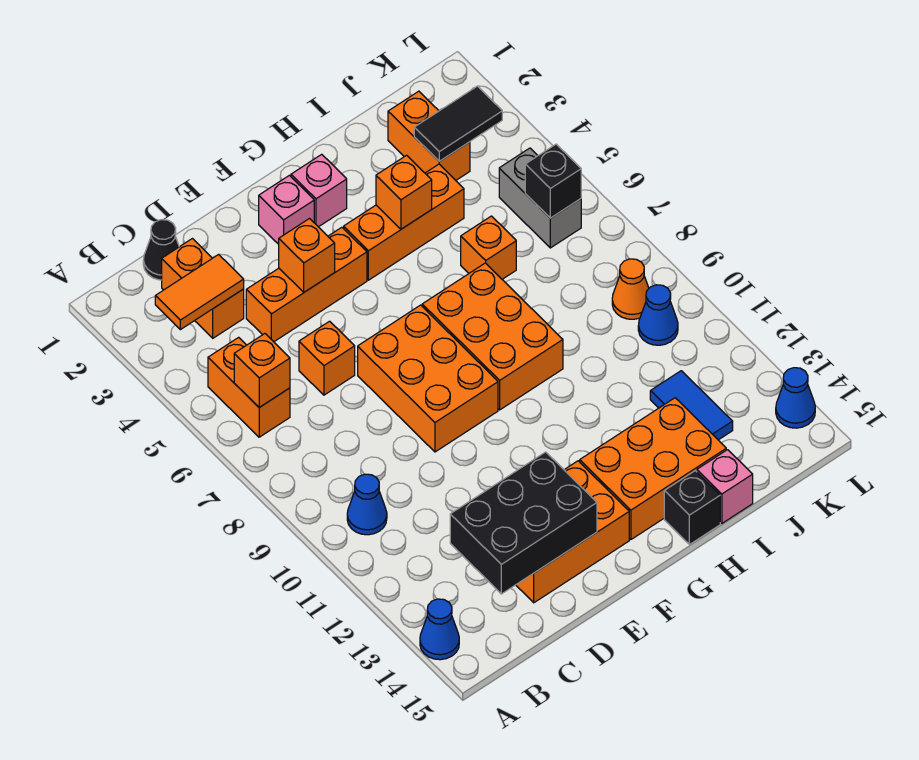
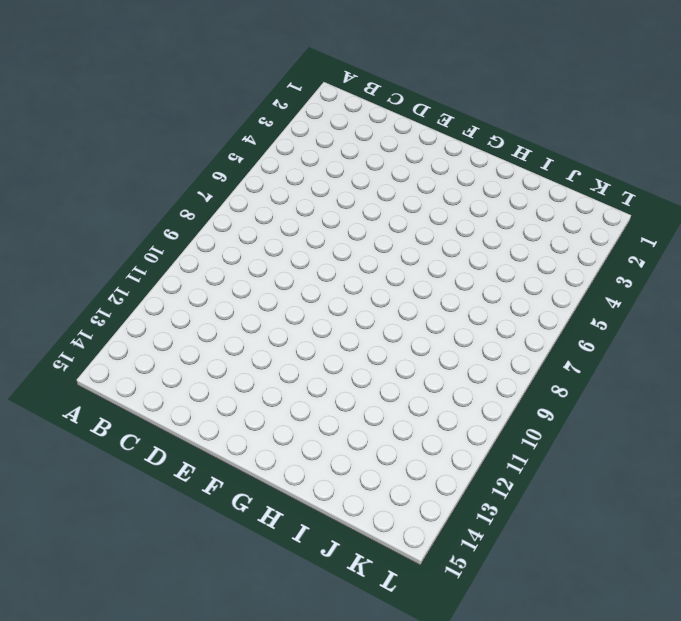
none -> blue cone A14 level 1
none -> orange brick B5:B6 level 1
none -> blue cone B10 level 1
none -> black cone C1 level 1

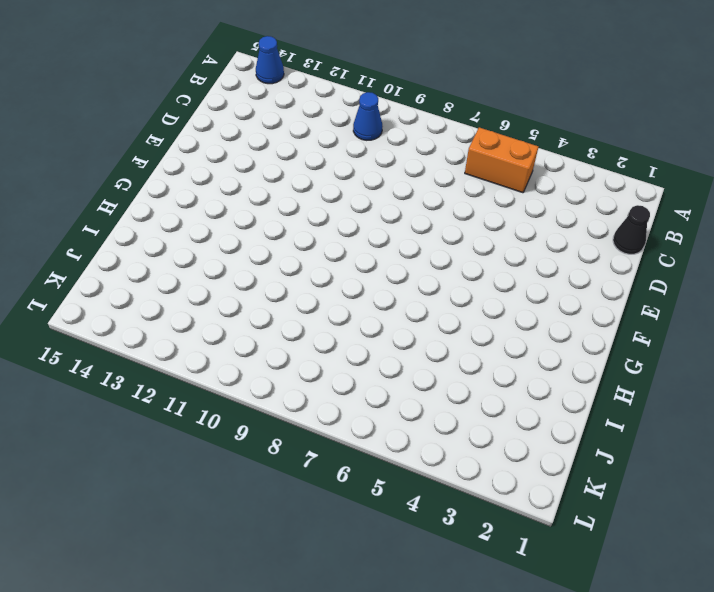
none -> orange brick C2:C3 level 1
none -> orange brick D4:F4 level 1
none -> orange brick D6 level 1
none -> orange brick D13:F14 level 1

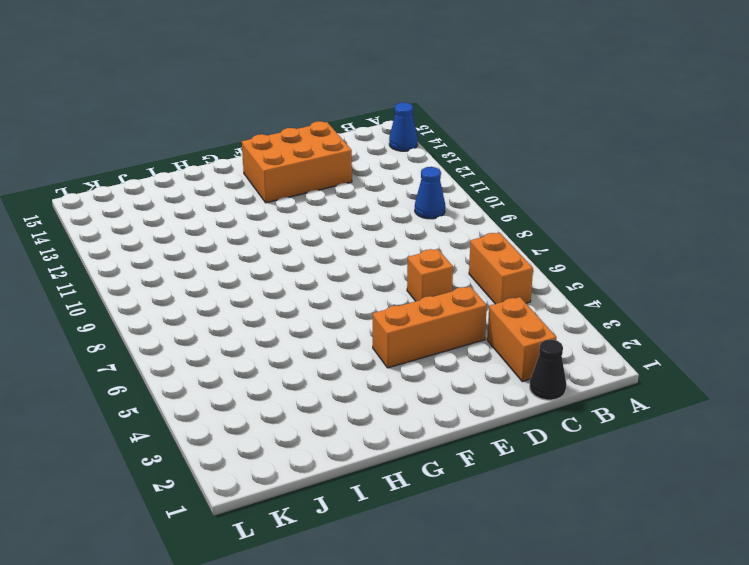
none -> orange brick E7:F9 level 1
none -> pink brick F2 level 1
none -> pink brick G2 level 1
none -> orange brick G4:I4 level 1

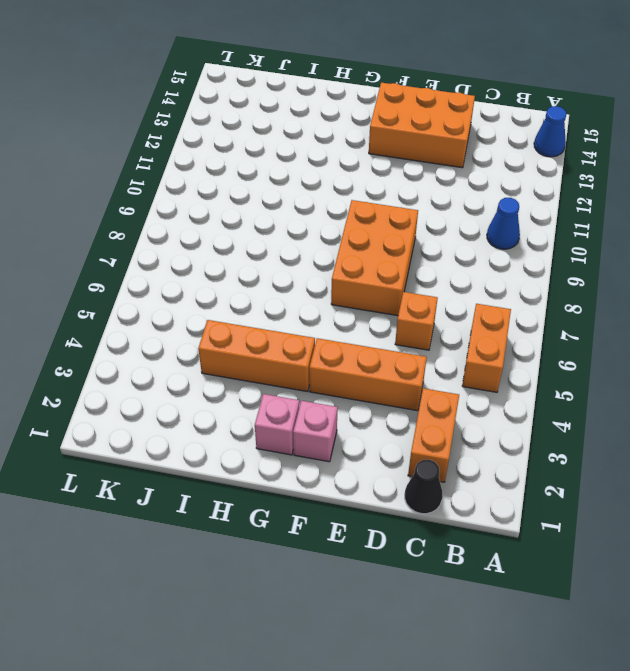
none -> orange brick G7:H9 level 1
none -> orange brick G13:I14 level 1
none -> black brick H15 level 1
none -> orange brick I6 level 1

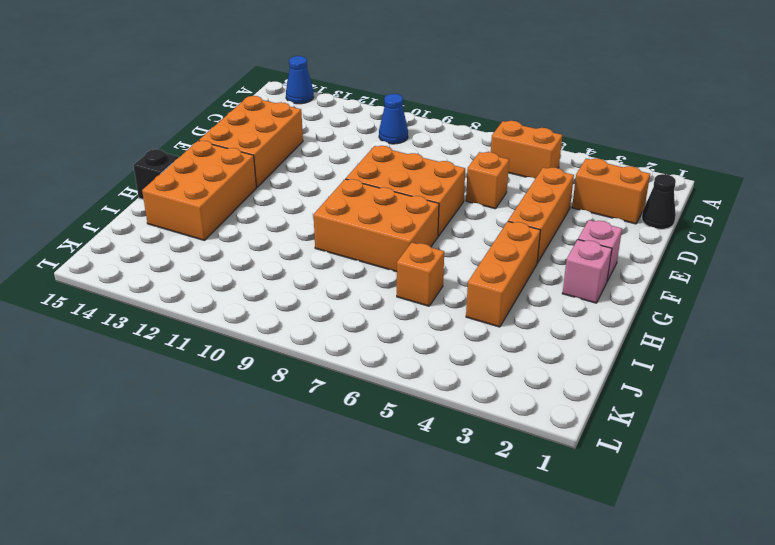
none -> pink brick I15 level 1
none -> orange brick J2:J3 level 1
none -> blue tile J12:J13 level 1
none -> grey brick K5:K6 level 1

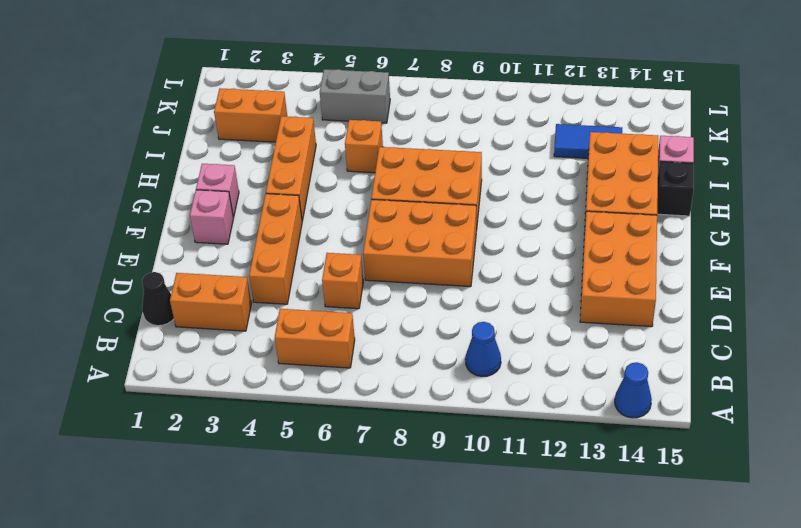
none -> orange cone K9 level 1
none -> blue cone K10 level 1
none -> blue cone L14 level 1
none -> orange tile B3:C3 level 2

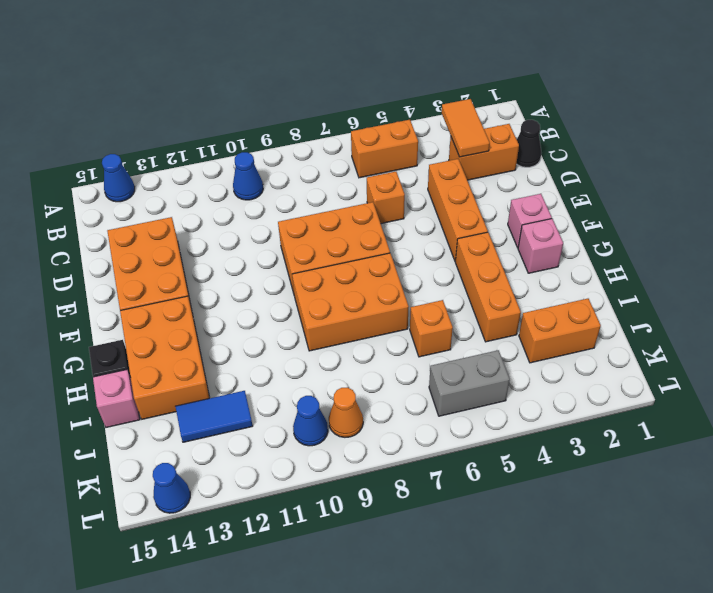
none -> orange brick B6 level 2
none -> black brick C13:E14 level 2
none -> orange brick E4 level 2
none -> orange brick H4 level 2

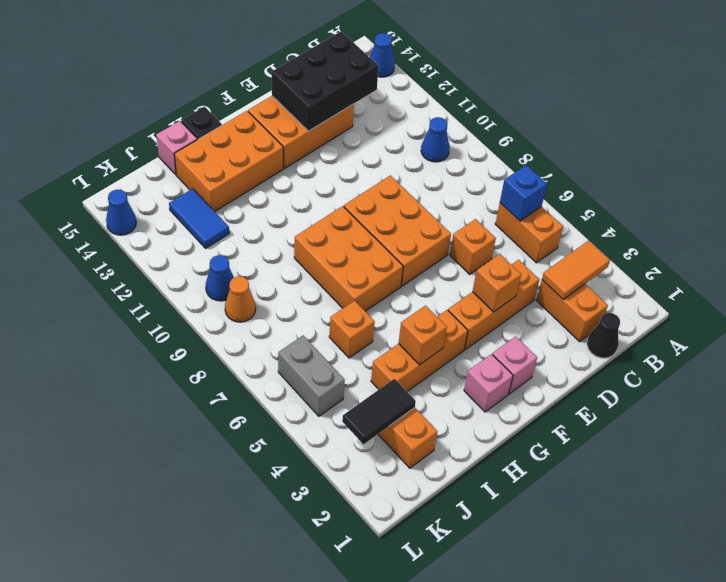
blue brick B6 level 2 -> orange brick B6 level 2
none -> black brick K6 level 2

